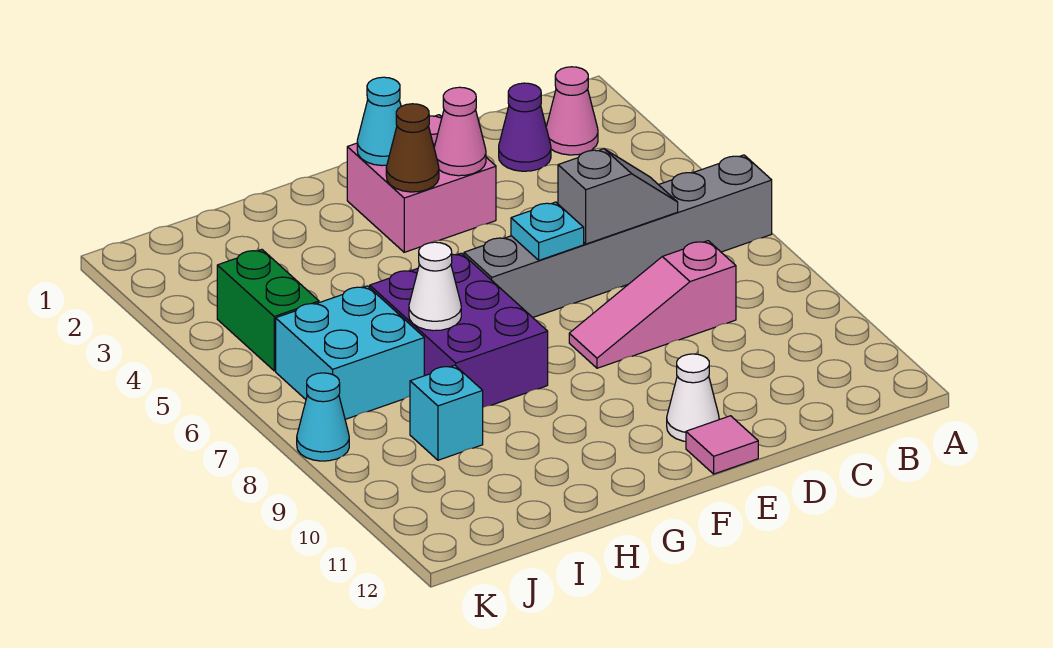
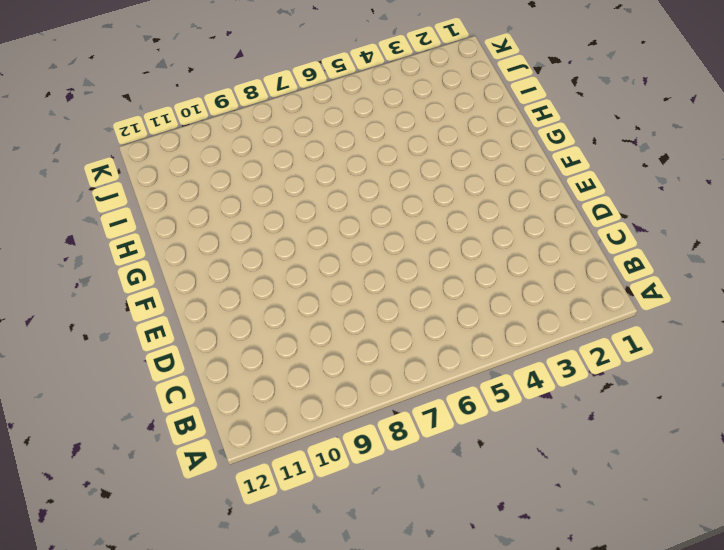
none -> grey brick A6:F6 level 1
none -> pink cone B2 level 1
none -> purple cone C2 level 1

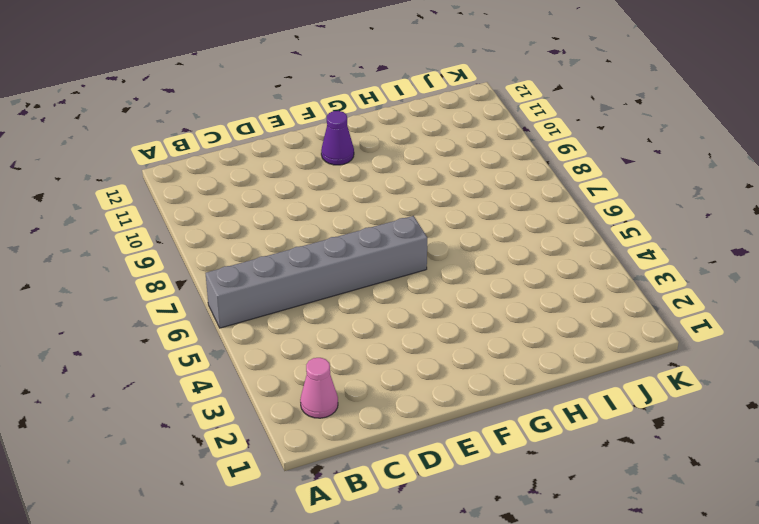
purple cone F11 level 1 -> purple cone C2 level 1
none -> pink slope C8:E8 level 1 top C
none -> pink brick E2:F3 level 1
none -> white cone E11 level 1

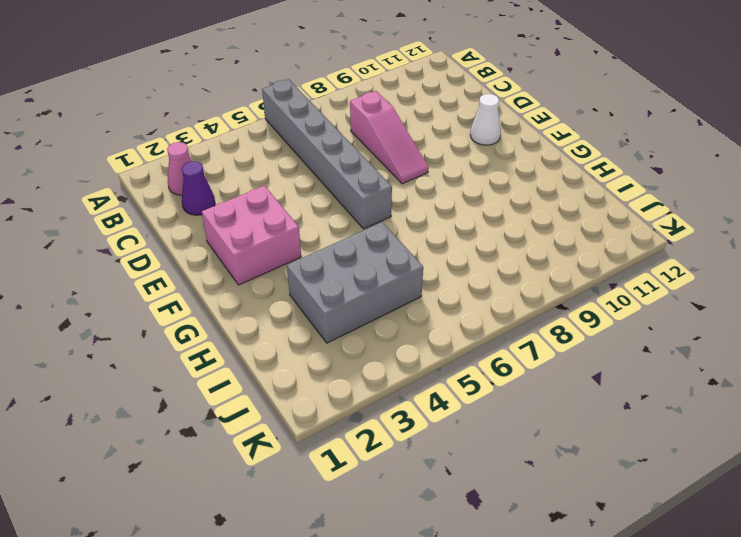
grey brick H3:I5 level 1 -> none
none -> pink tile E12 level 1
none -> purple brick G6:H8 level 1
none -> cyan brick I6:J7 level 1

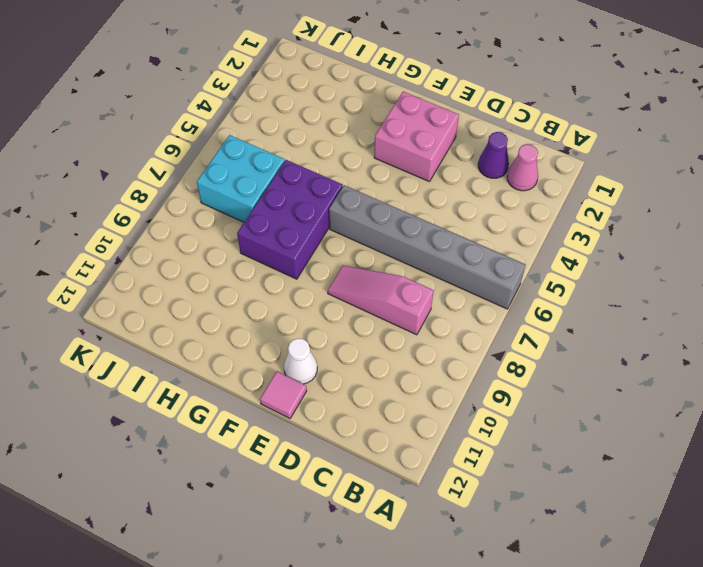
none -> cyan brick I9 level 1
none -> green brick J4:J5 level 1
none -> cyan cone K8 level 1

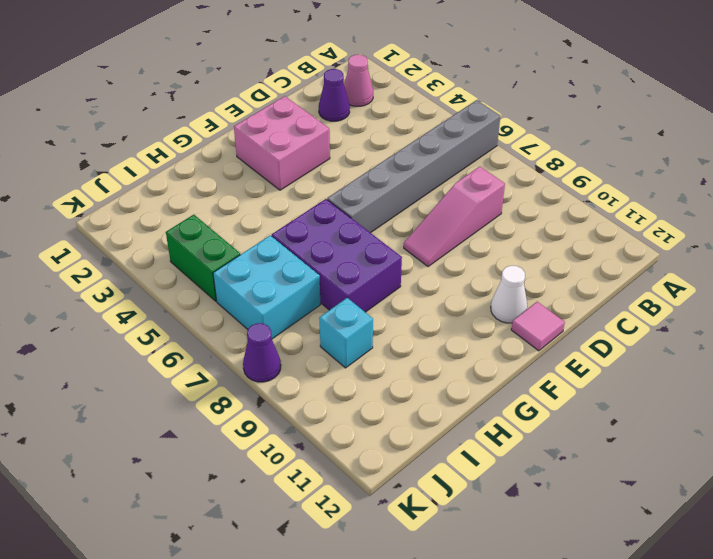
purple cone K8 level 1 -> cyan cone K8 level 1
none -> grey slope C6:D6 level 2 top D
none -> pink cone E3 level 2
none -> cyan plate E6 level 2

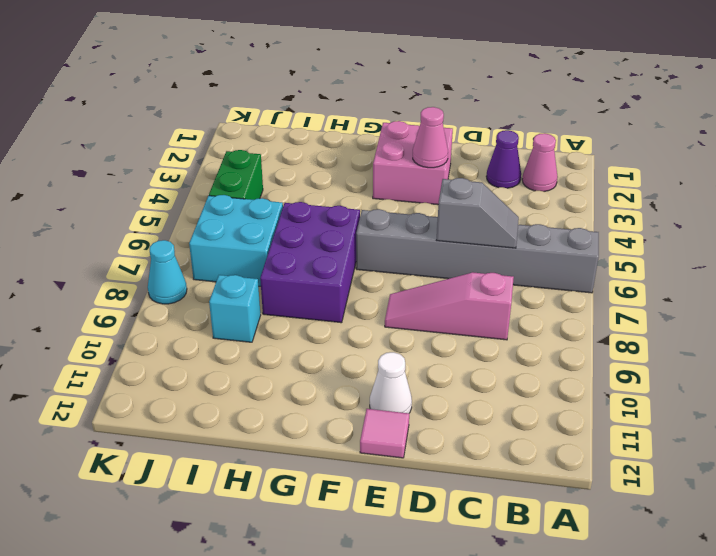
none -> cyan plate E6 level 2
none -> cyan cone F2 level 2
none -> brown cone F3 level 2

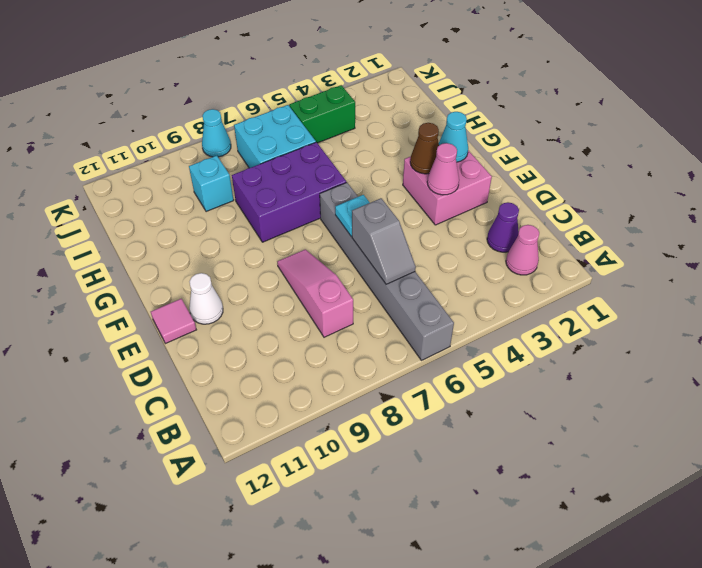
none -> white cone H7 level 2

